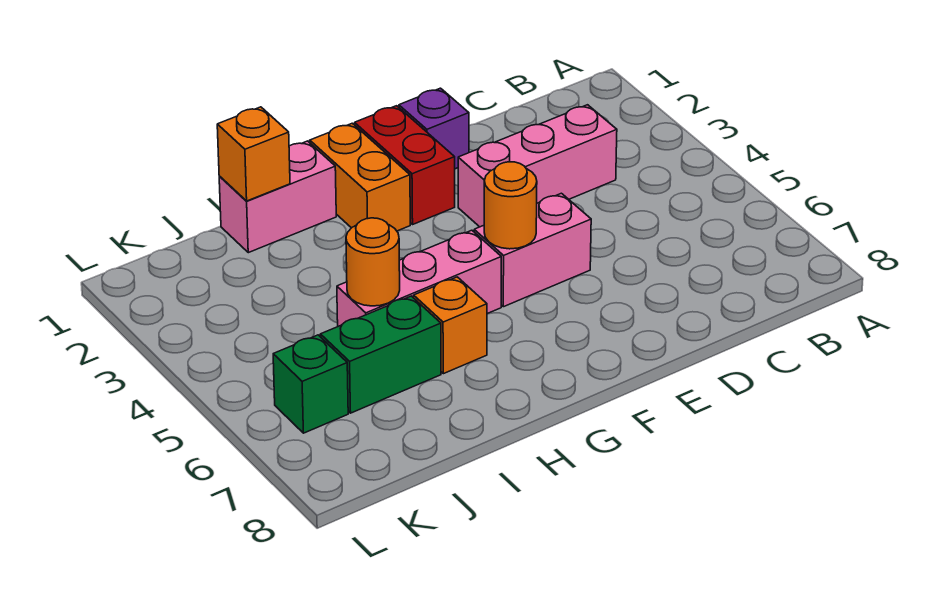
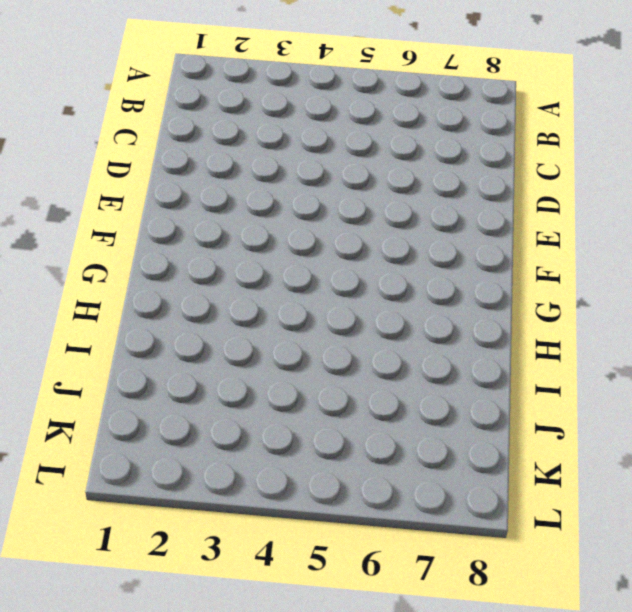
none -> pink brick C3:E3 level 1
none -> purple brick E1 level 1
none -> pink brick E5:F5 level 1

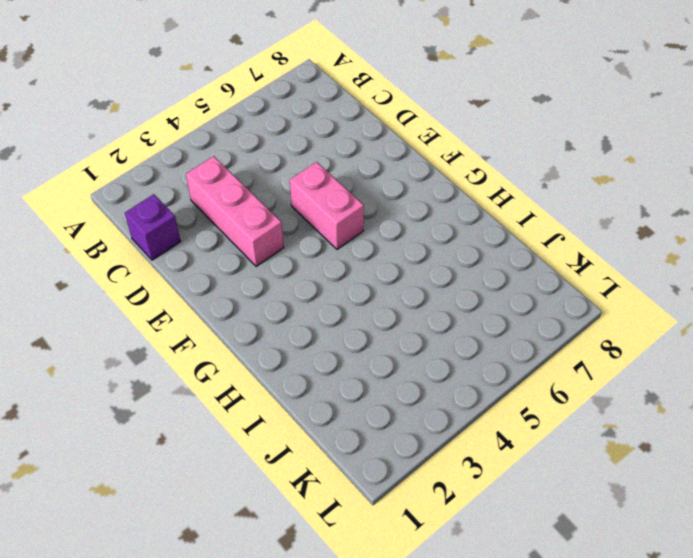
purple brick C1 level 1 -> purple brick E1 level 1
none -> red brick F1:F2 level 1
none -> orange brick G1:G2 level 1
none -> pink brick G5:I5 level 1

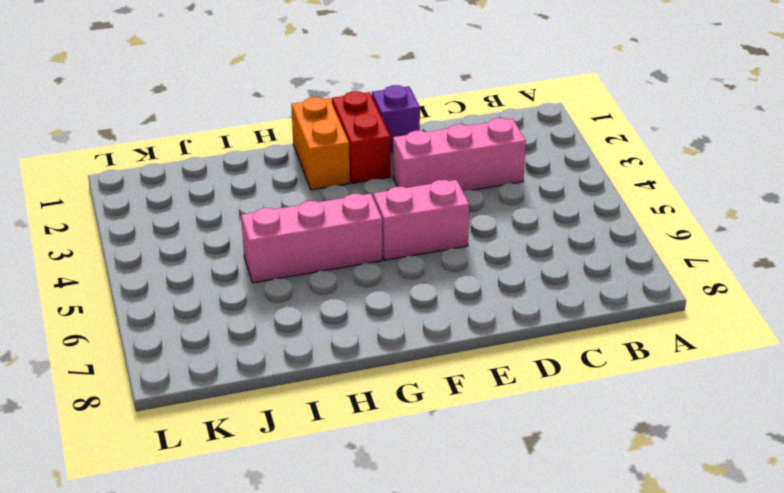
none -> pink brick H1:I1 level 1
none -> orange brick H6 level 1
none -> green brick I6:J6 level 1

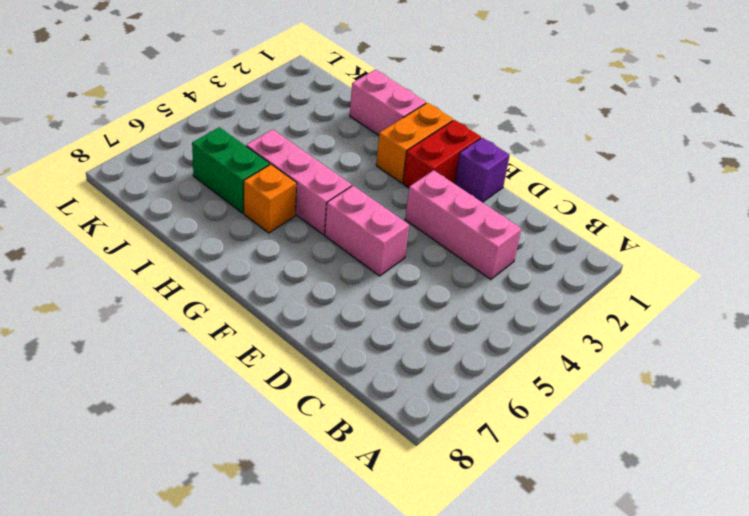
none -> green brick K6 level 1
none -> orange round brick F5 level 2
none -> orange brick I1 level 2

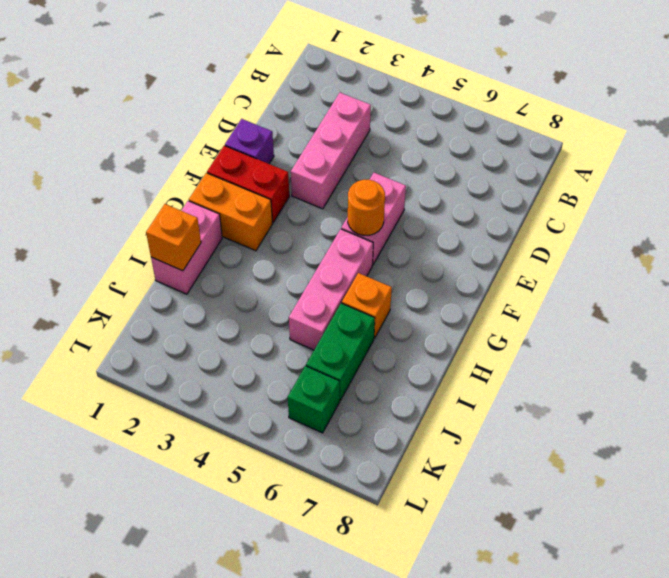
none -> orange round brick I5 level 2

